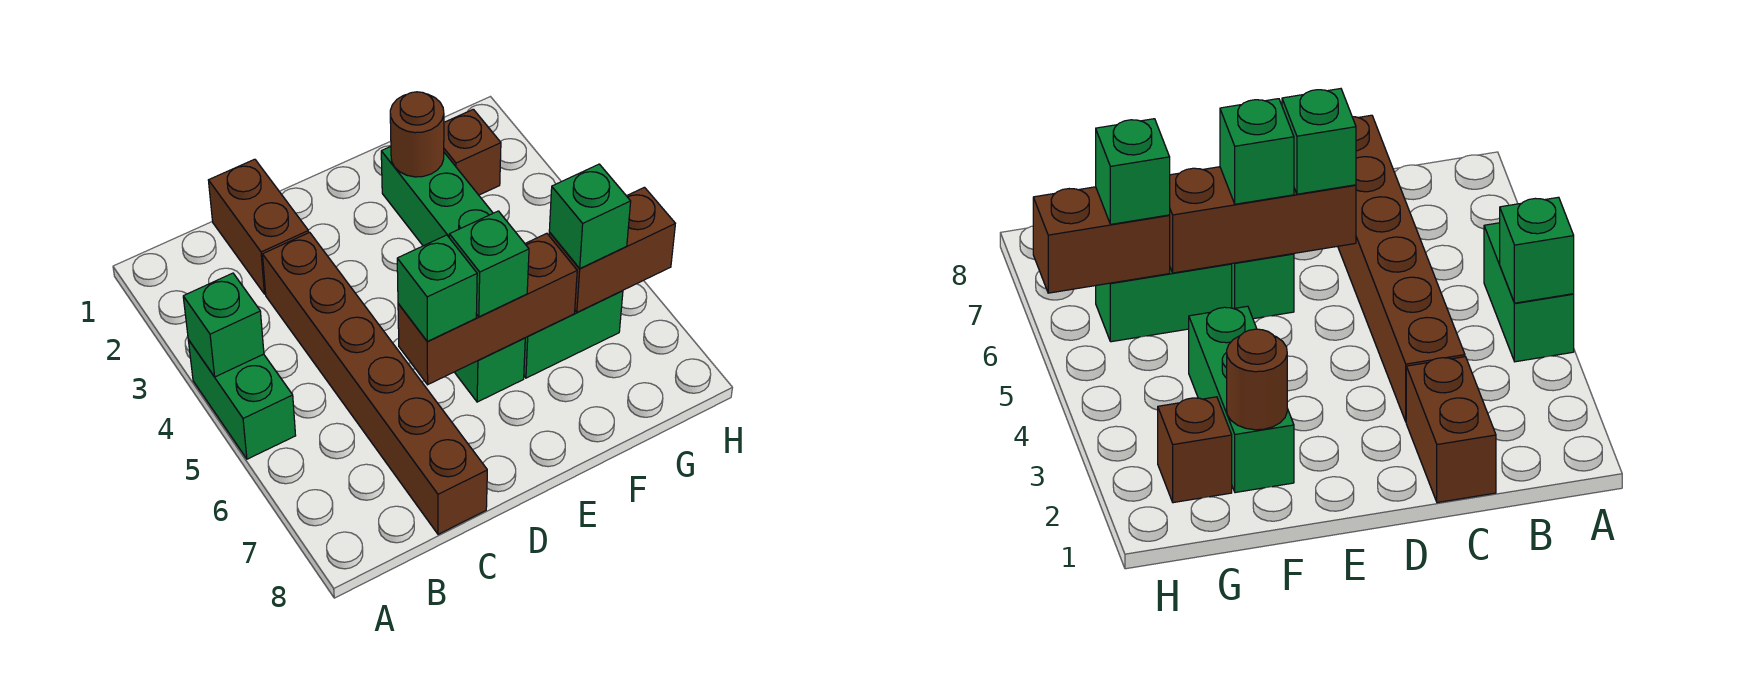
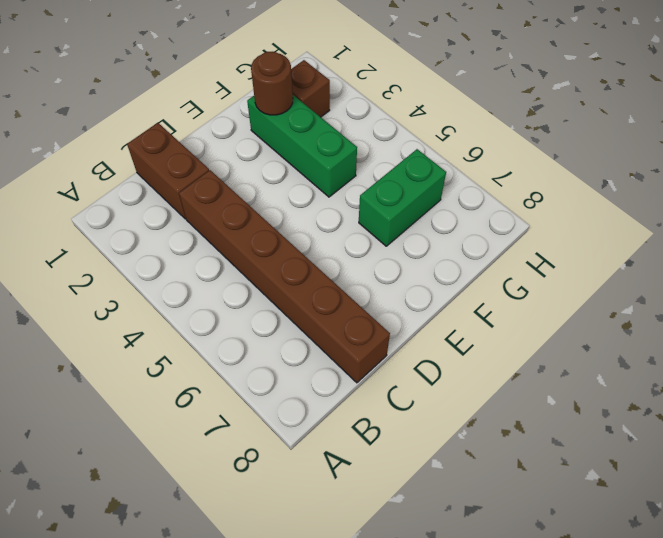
none -> green brick A4:A5 level 1
none -> green brick E6 level 1
none -> green brick A4 level 2

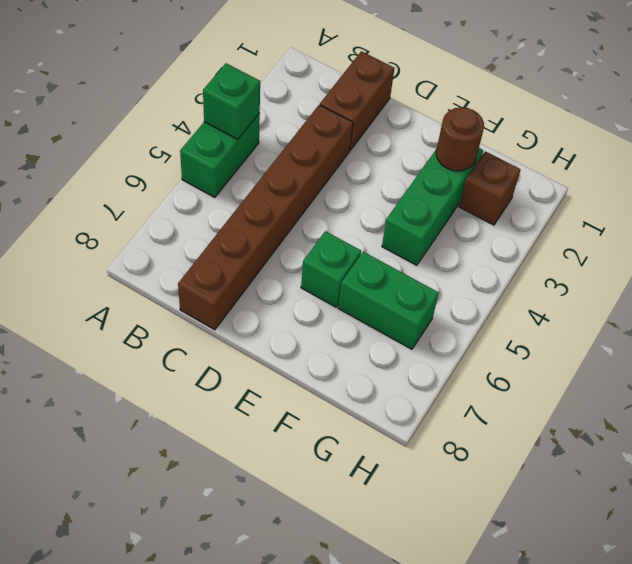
none -> brown brick D6:F6 level 2
none -> brown brick G6:H6 level 2
none -> green brick D6 level 3

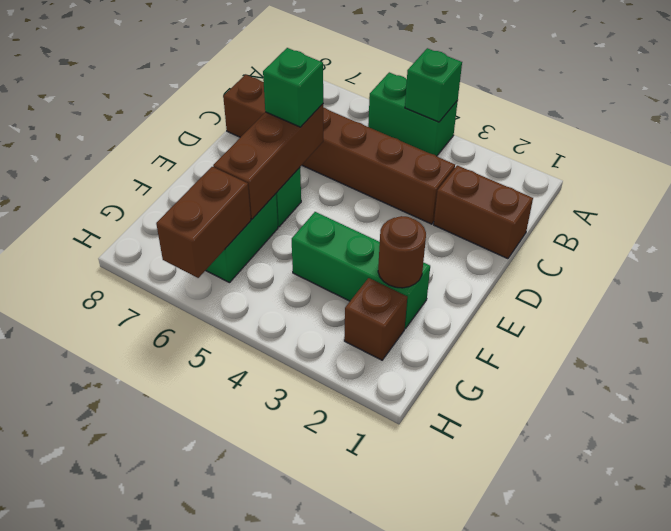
none -> green brick E6 level 3
none -> green brick G6 level 3

